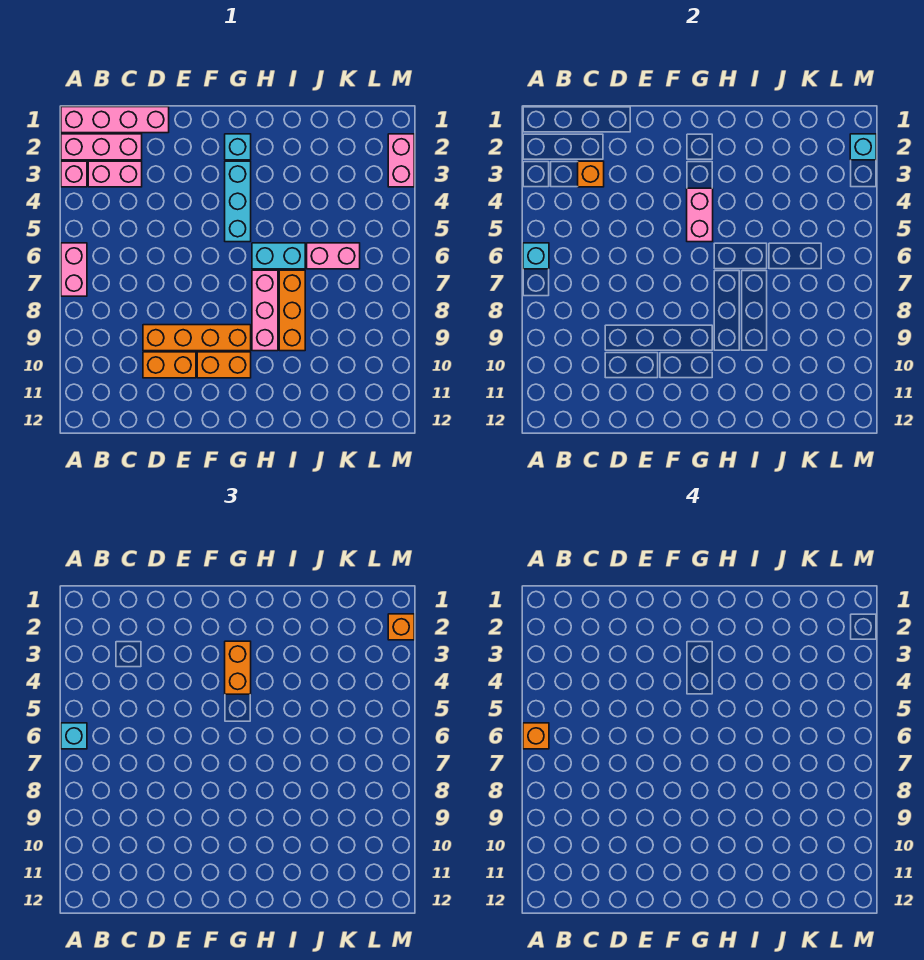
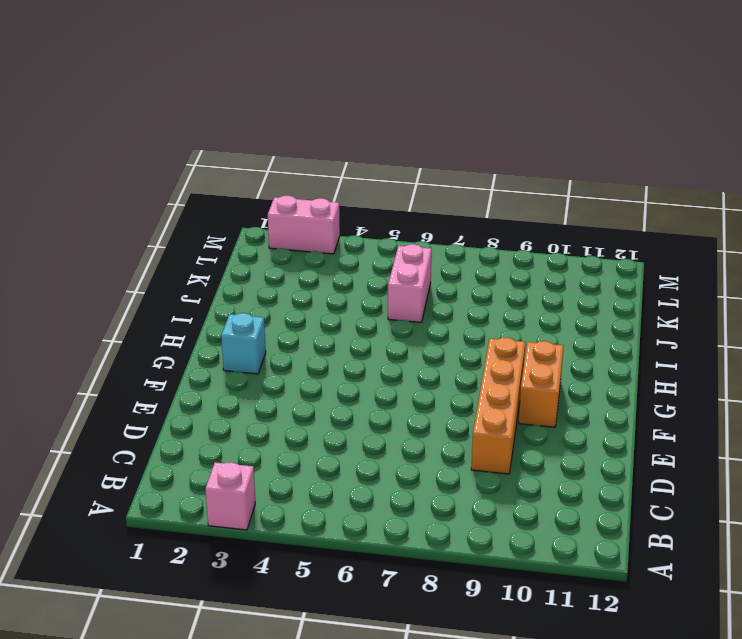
none -> pink brick A1:D1 level 1
none -> pink brick A2:C2 level 1
none -> pink brick A6:A7 level 1

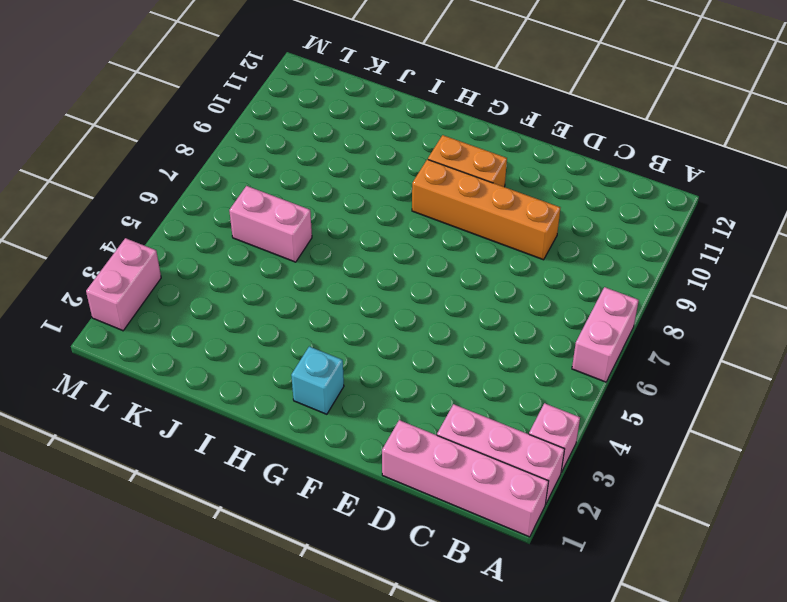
none -> pink brick B3:C3 level 1
none -> orange brick D10:E10 level 1
none -> cyan brick G3:G5 level 1

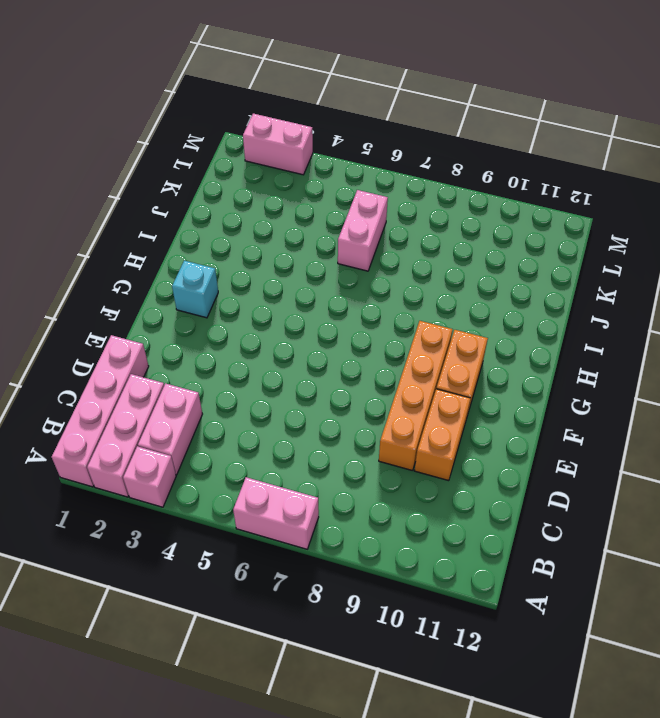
none -> cyan brick G3:G5 level 1
none -> cyan brick H6:I6 level 1
none -> pink brick H7:H9 level 1

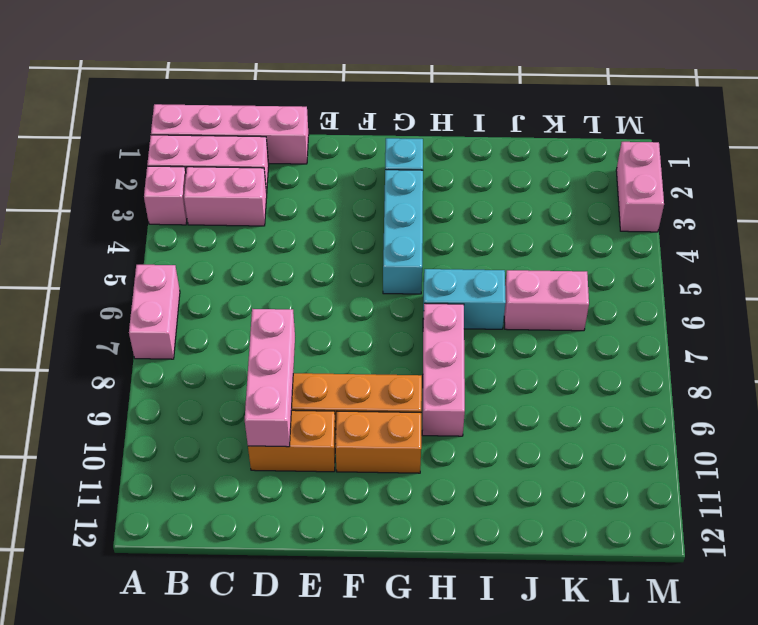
pink brick D8:D10 level 2 -> none
none -> orange brick I7:I9 level 1
none -> cyan brick A6 level 2
none -> orange brick C3 level 2

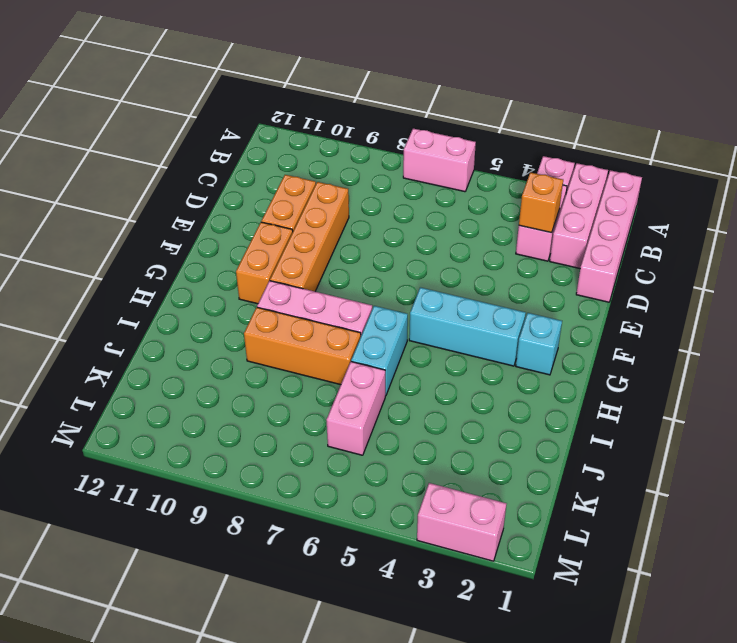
none -> cyan brick A6 level 2
none -> pink brick G4:G5 level 2
none -> cyan brick M2 level 2

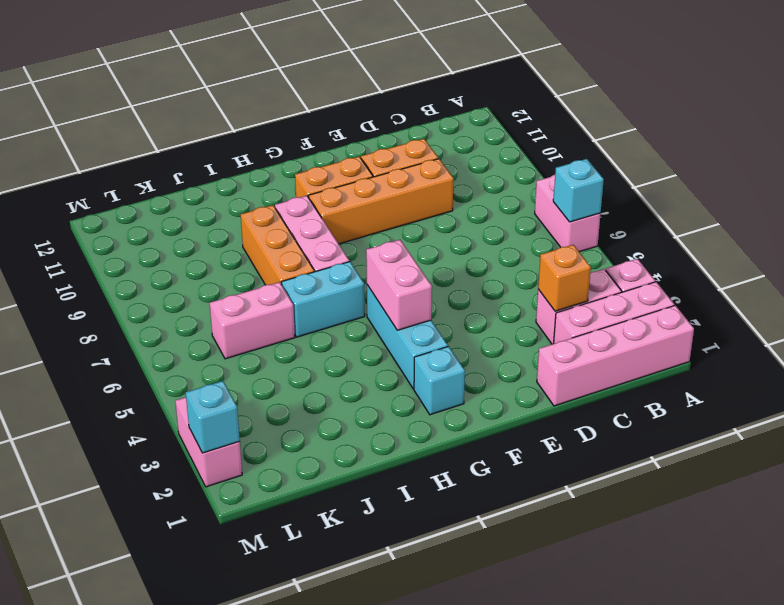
none -> cyan brick A6 level 3
none -> orange brick G3:G4 level 3
none -> orange brick M2 level 3

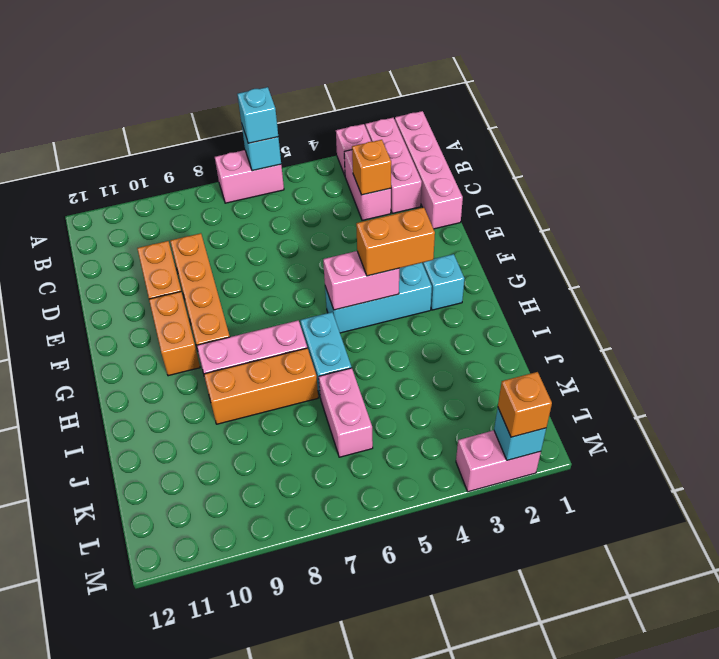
none -> orange brick A6 level 4

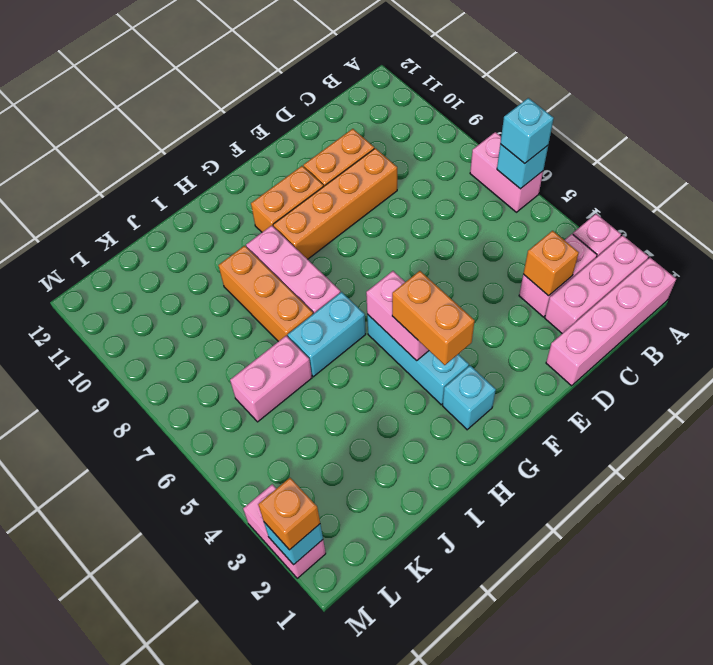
none -> orange brick A6 level 4

